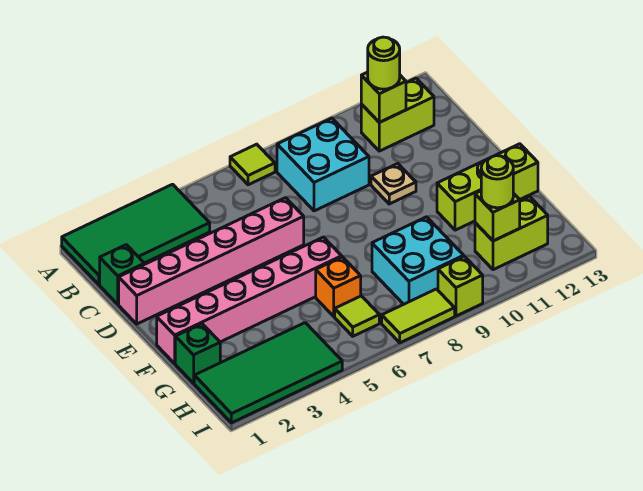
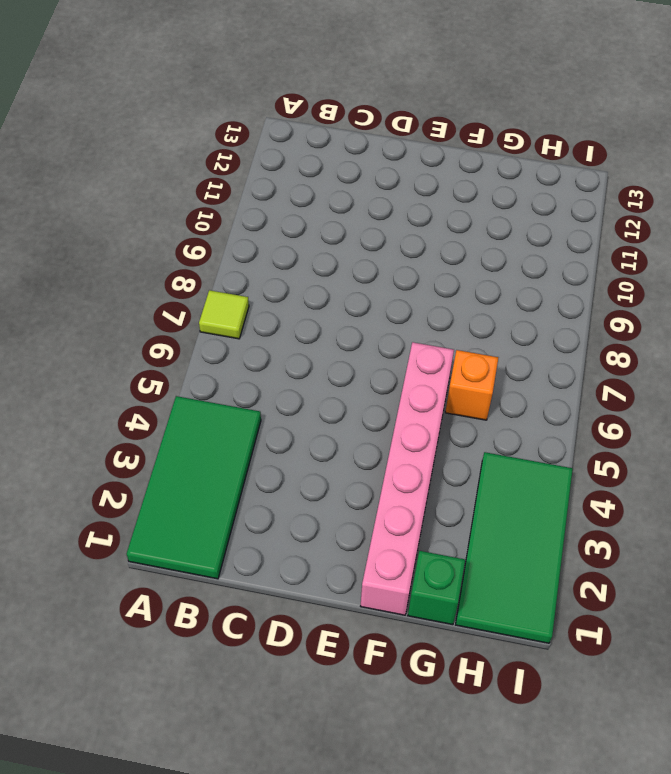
none -> cyan brick B8:C9 level 1
none -> lime brick B11:B12 level 1
none -> green brick C1 level 1

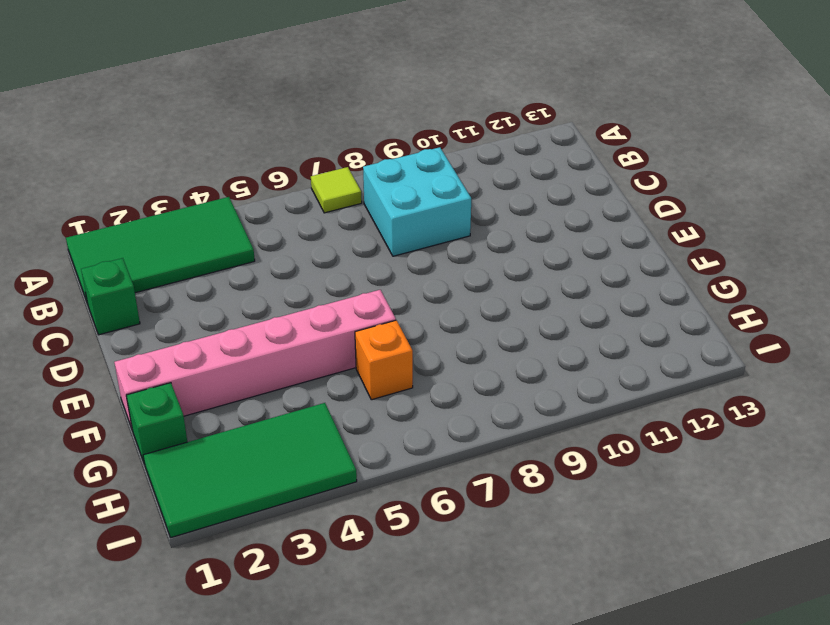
none -> lime brick B11:B12 level 1
none -> pink brick D1:D6 level 1
none -> tan plate D10 level 1

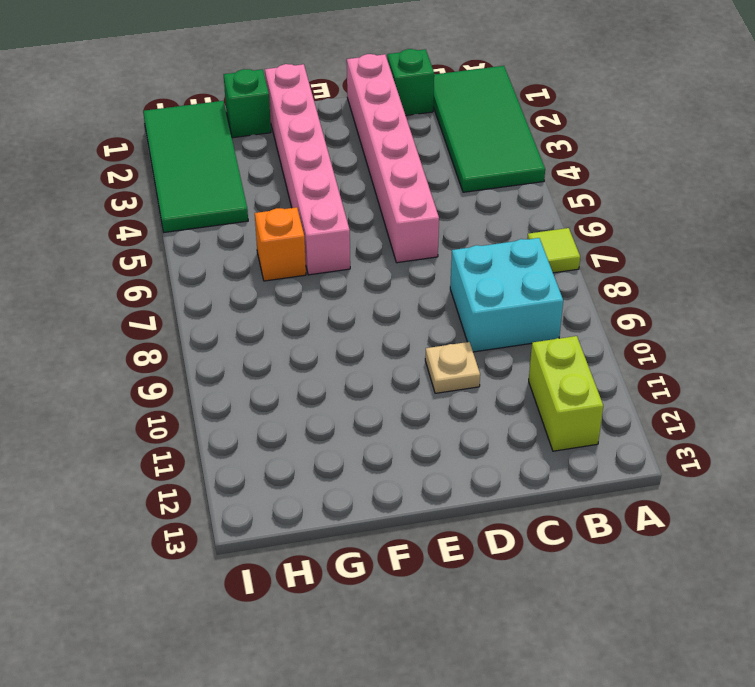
none -> lime brick F11:F13 level 1
none -> cyan brick G8:H9 level 1
none -> lime tile H6 level 1

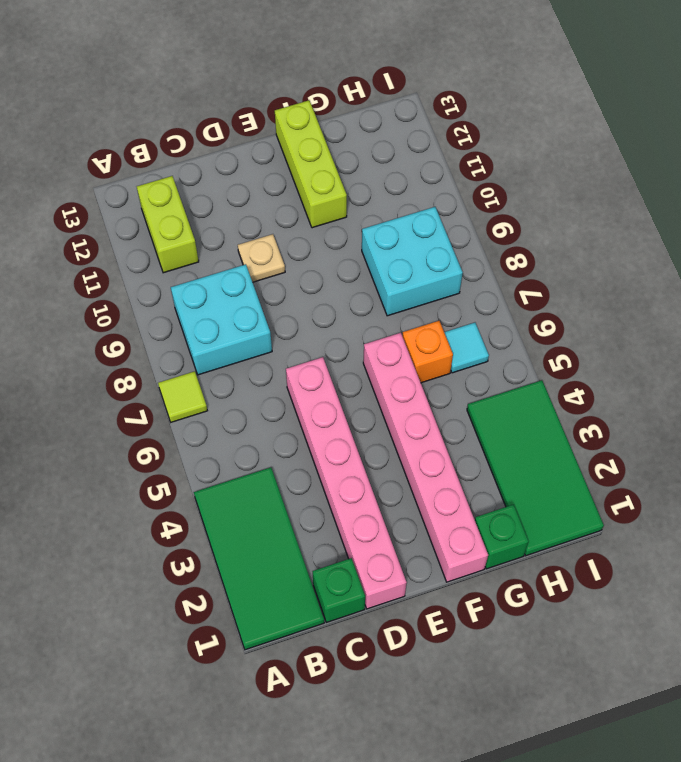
cyan tile H6 level 1 -> lime tile H6 level 1
none -> lime brick H11:H12 level 1
none -> lime tile I7:I8 level 1
none -> lime brick I9 level 1

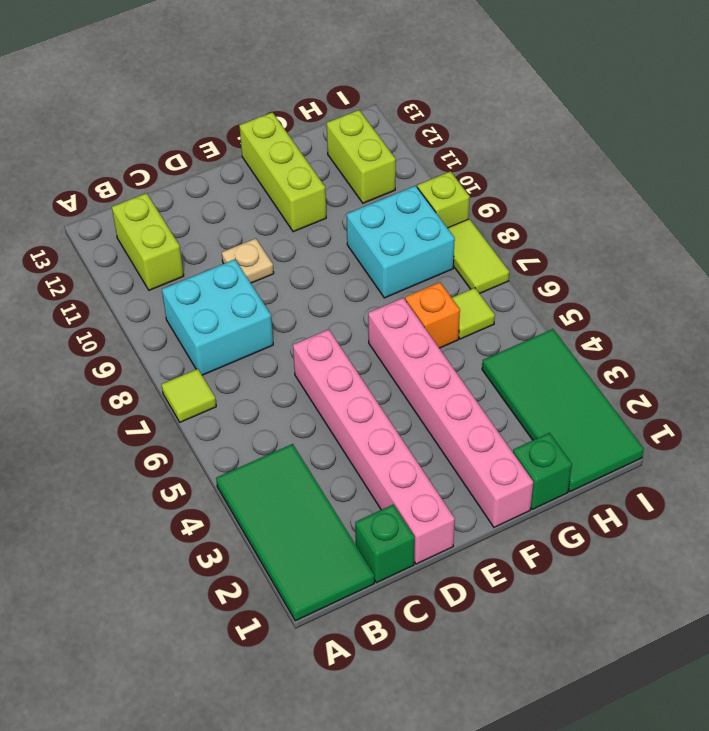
none -> lime brick B11 level 2
none -> lime brick H11 level 2
none -> lime round brick B11 level 3

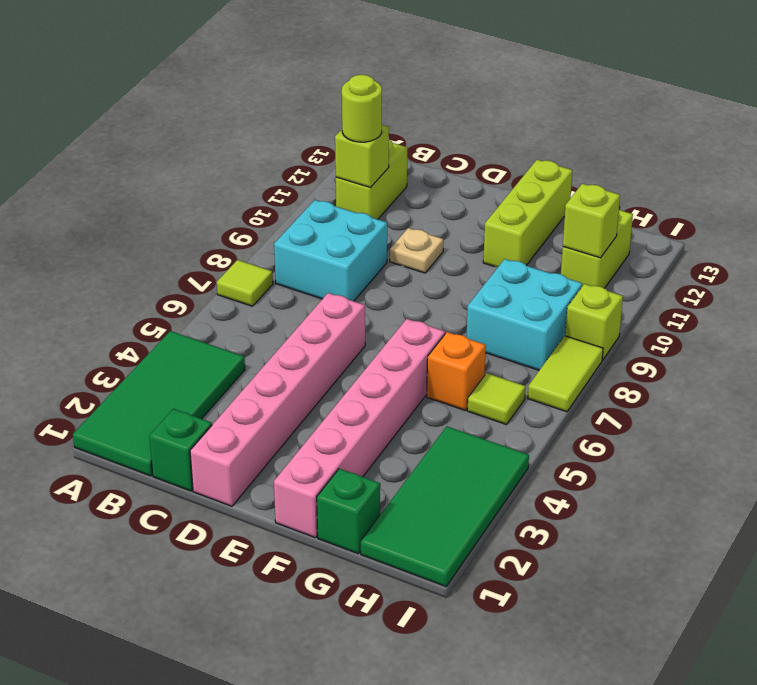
none -> lime round brick H11 level 3

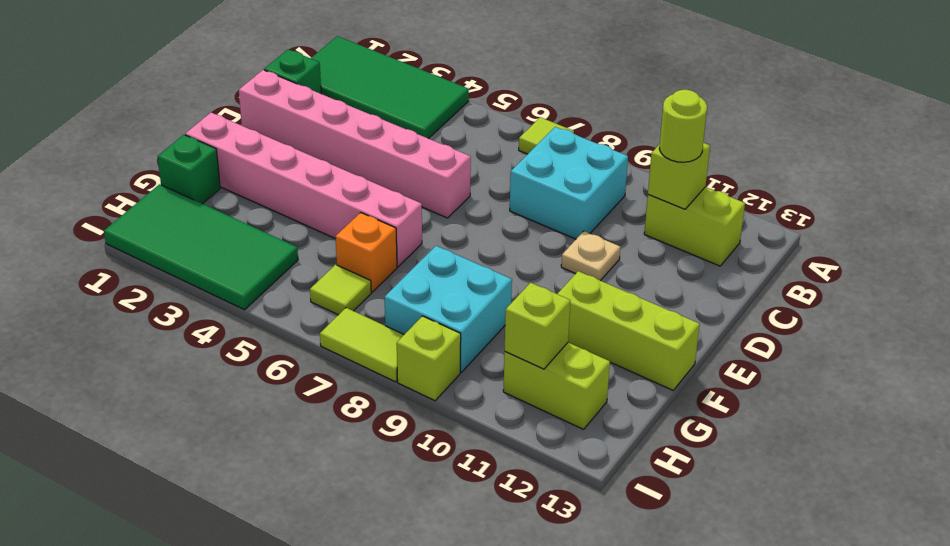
none -> lime round brick H11 level 3

